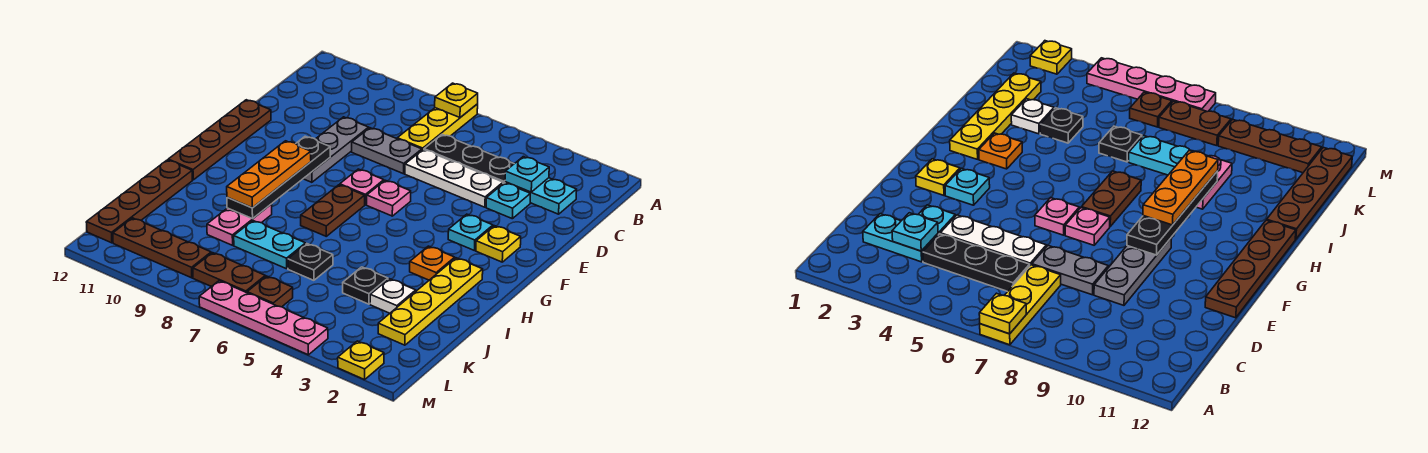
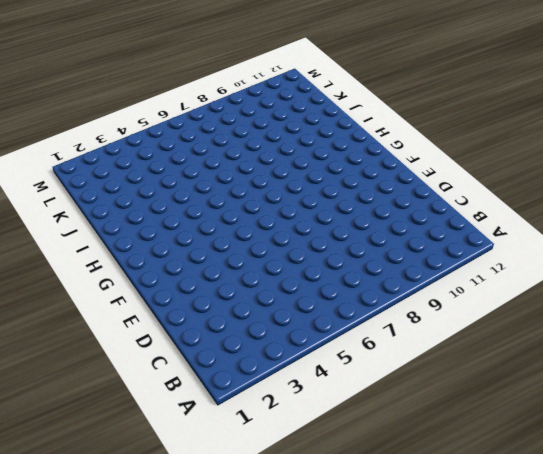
none -> yellow plate A7:C7 level 1
none -> cyan plate C2:C3 level 1
none -> black plate C4:C6 level 1
none -> cyan plate D3 level 1

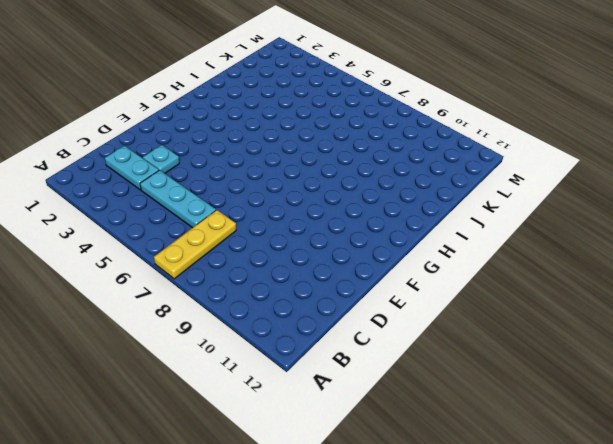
cyan plate C4:C6 level 1 -> black plate C4:C6 level 1
none -> white plate D4:D6 level 1
none -> grey plate D7:D8 level 1
none -> grey plate D9:F9 level 1
none -> brown plate E12:H12 level 1

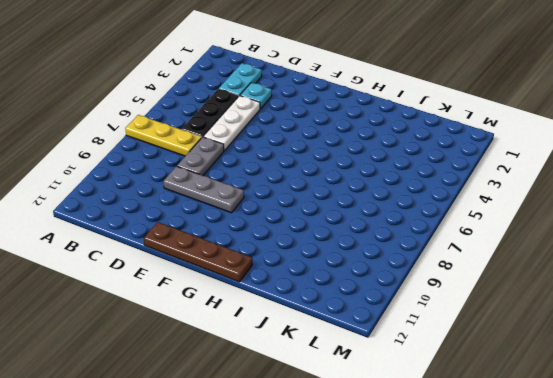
none -> yellow plate F2 level 1
none -> cyan plate F3 level 1
none -> pink plate F6 level 1
none -> pink plate F7 level 1

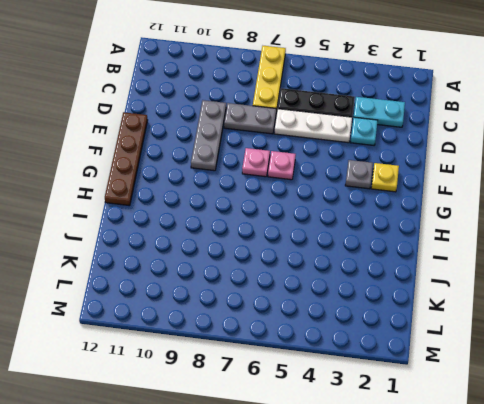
grey plate F3 level 1 -> cyan plate F3 level 1
none -> brown plate G7:H7 level 1
none -> yellow plate H2:K2 level 1
none -> orange plate H3 level 1
none -> pink plate I9:J9 level 1

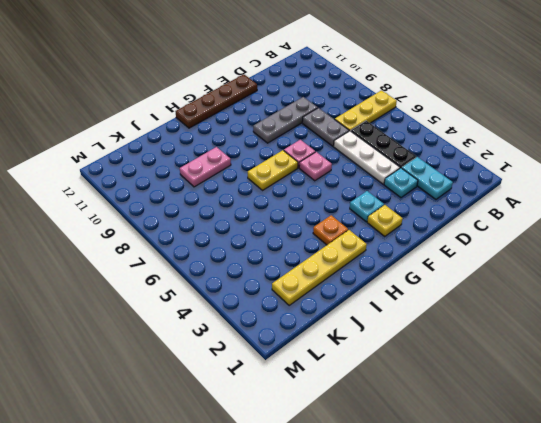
yellow plate G7:H7 level 1 -> brown plate G7:H7 level 1
none -> brown plate I12:L12 level 1
none -> white plate J3 level 1
none -> black plate J4 level 1
none -> black plate J6 level 1

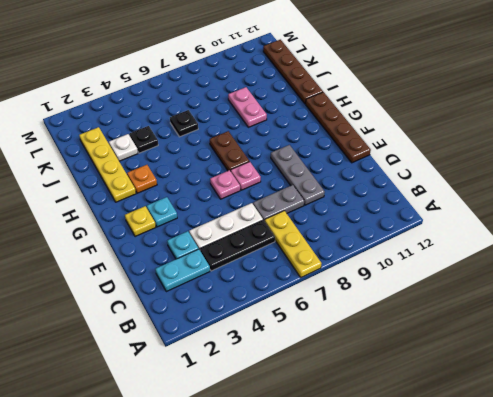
none -> cyan plate J7:J8 level 1
none -> brown plate L6 level 1
none -> brown plate L7:L8 level 1
none -> brown plate L9:L11 level 1

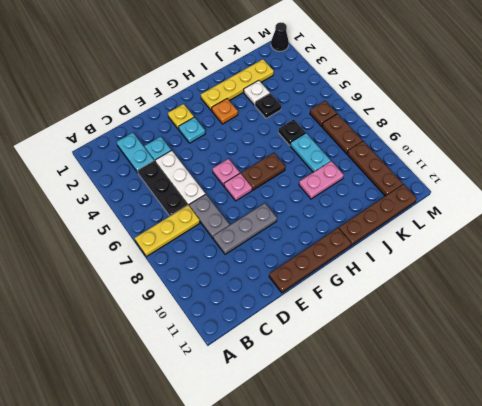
black cone M1 level 1 -> none
none -> yellow plate M2 level 1
none -> pink plate M4:M7 level 1
none -> yellow plate A7 level 2
none -> cyan plate C3 level 2

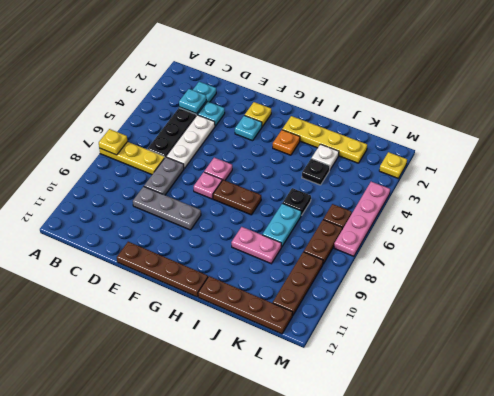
none -> black plate F9:I9 level 2
none -> orange plate G9:I9 level 3

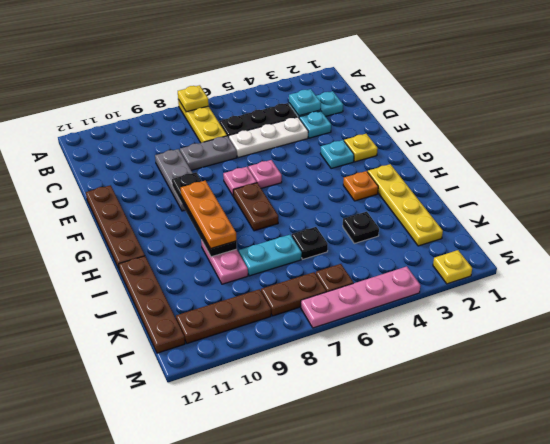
none -> white plate J3 level 1

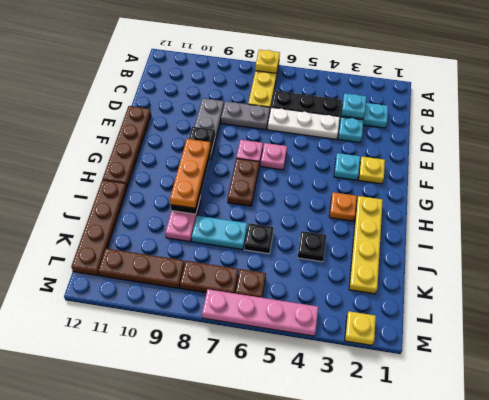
none -> white plate J3 level 1

